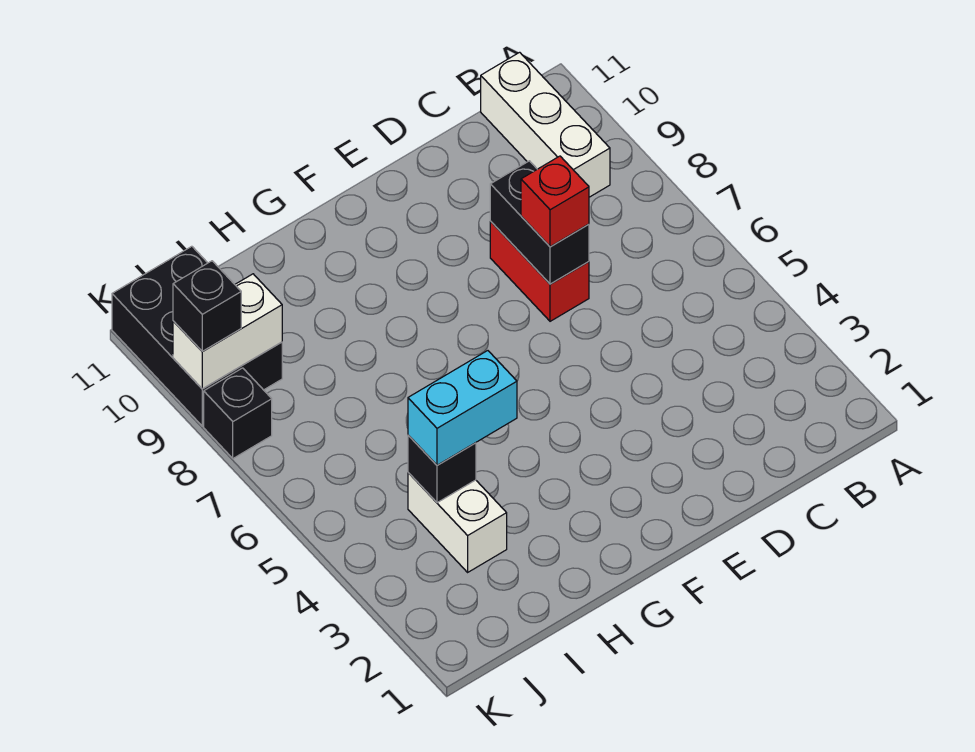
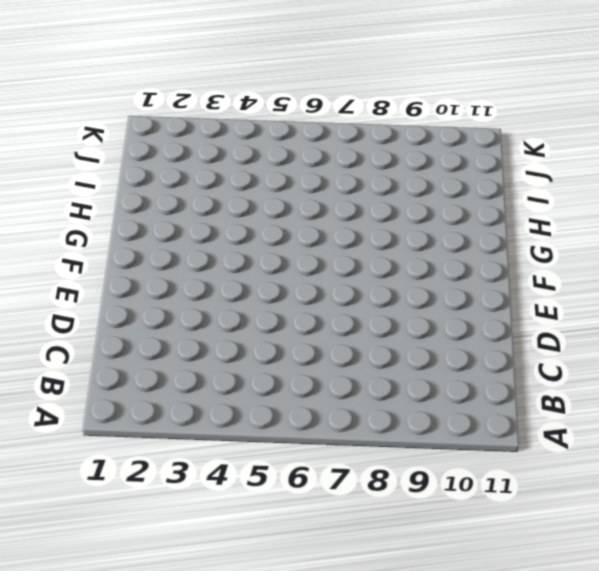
none -> white brick B9:B11 level 1
none -> red brick D7:D8 level 1

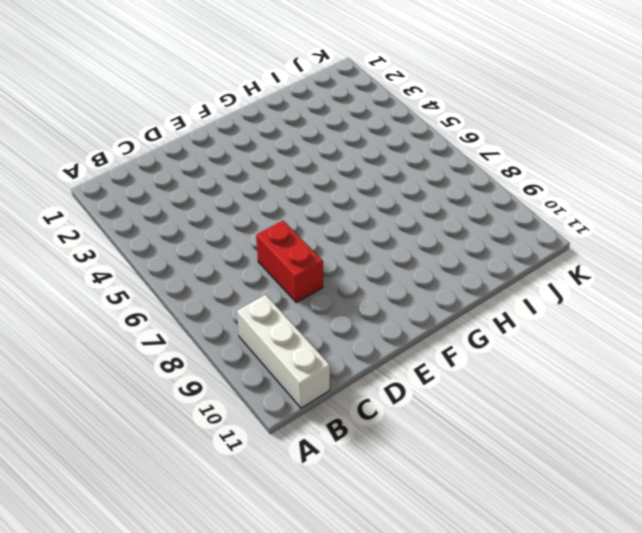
none -> white brick I3:I4 level 1
none -> black brick J9:K11 level 1

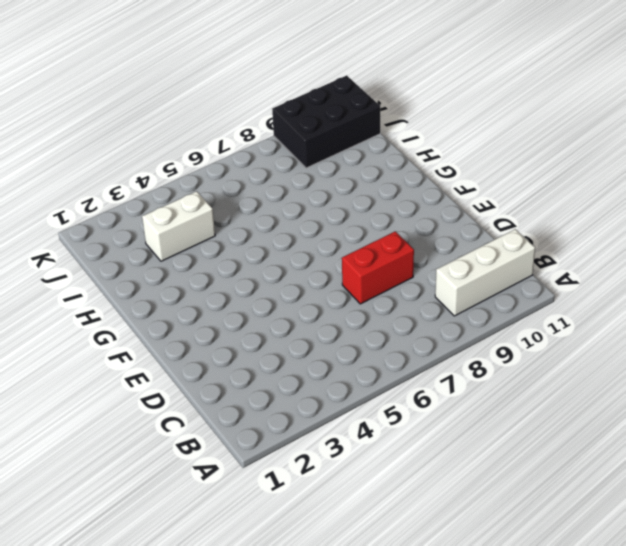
none -> black brick K8 level 1
none -> black brick D7:D8 level 2

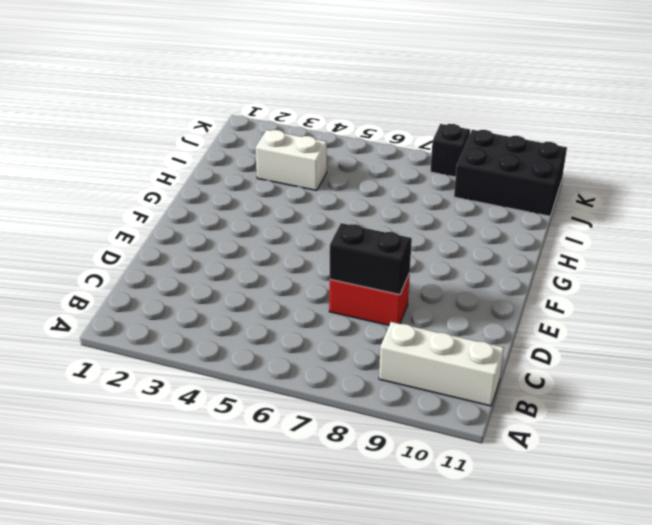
none -> black brick I4 level 2
none -> white brick J9:K9 level 2

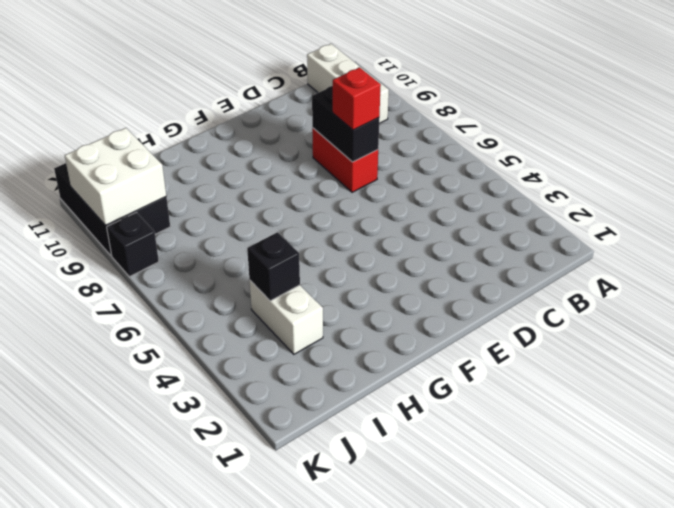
white brick J9:K10 level 2 -> white brick J9:K9 level 2
none -> cyan brick H4:I4 level 3
none -> black brick K9 level 3

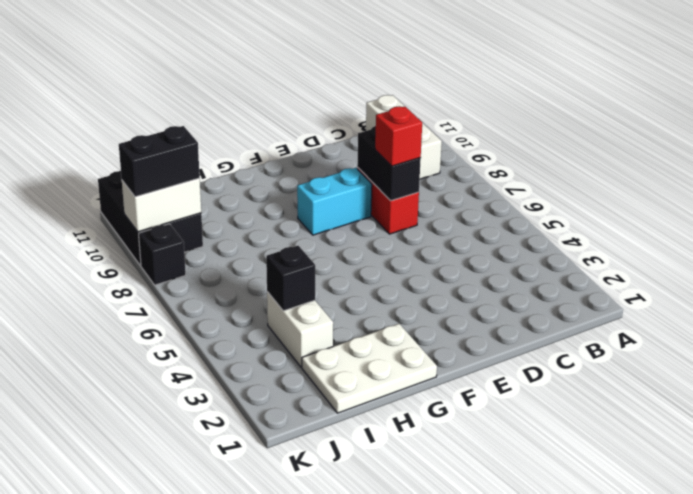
cyan brick E8:F8 level 1 -> cyan brick H4:I4 level 3
white plate G1:I2 level 1 -> none
black brick J9:K9 level 3 -> black brick K9 level 3

